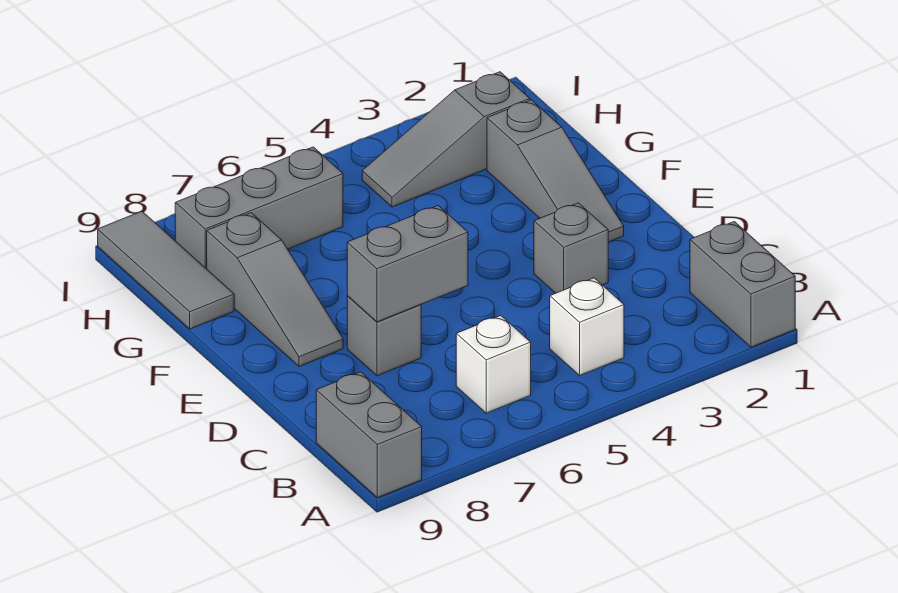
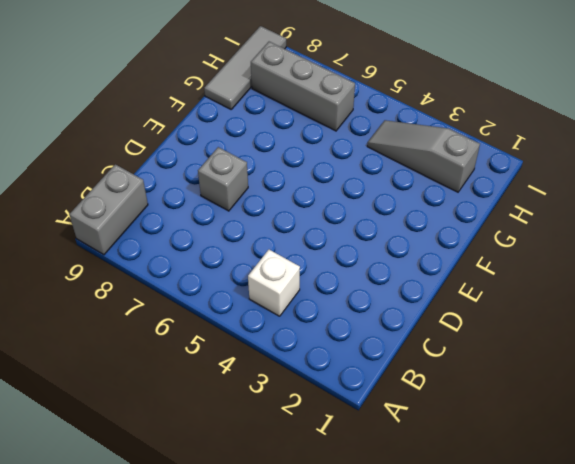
none -> grey brick A1:B1 level 1
none -> white brick B6 level 1
none -> grey brick D3 level 1

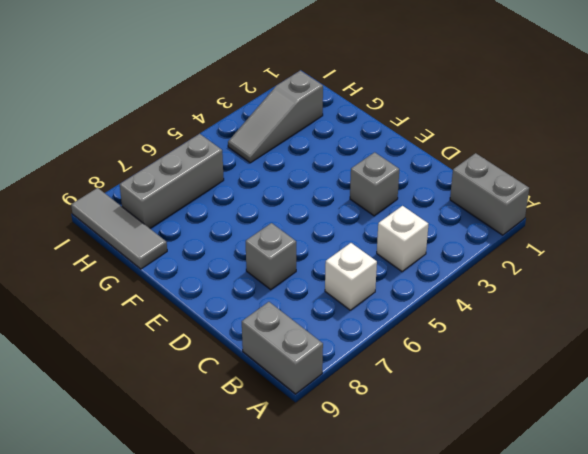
none -> grey slope E2:G2 level 1 top G
none -> grey slope E8:G8 level 1 top G
none -> grey brick D6:D7 level 2

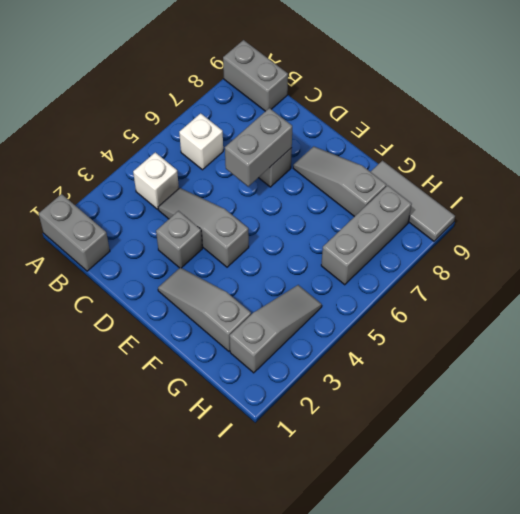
grey slope C4:E4 level 1 top E -> none

